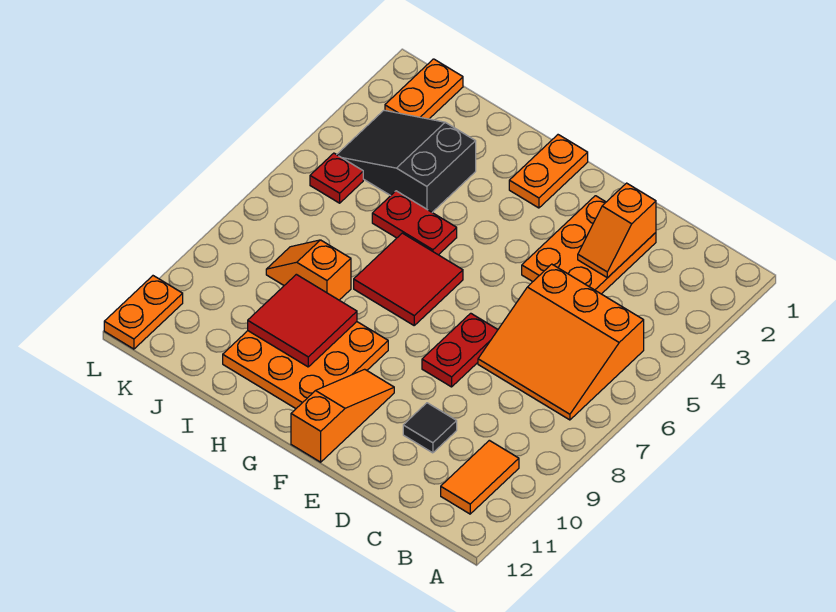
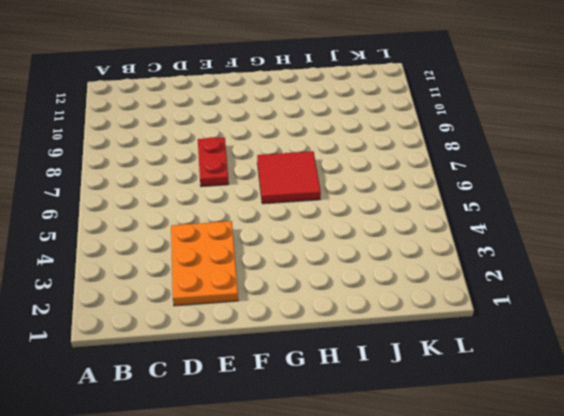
none -> orange slope B5:D7 level 1 top 5
none -> orange tile B10:B11 level 1
none -> black tile D10 level 1

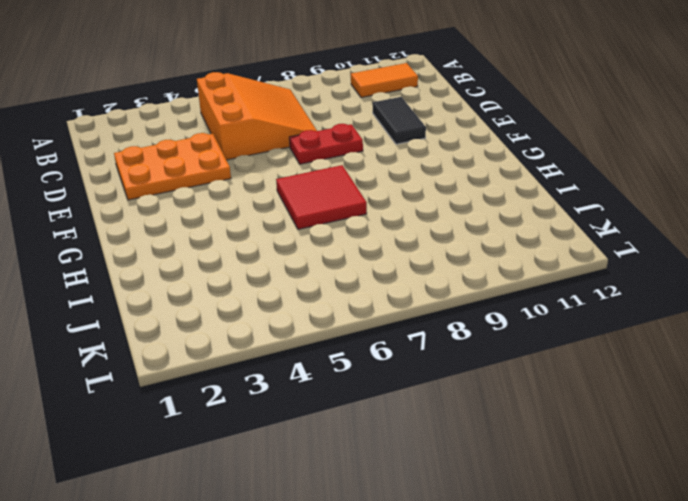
black tile D10:E10 level 1 -> black tile D10 level 1
none -> orange slope F10:F12 level 1 top 12
none -> orange plate G1:G2 level 1
none -> orange plate G9:I11 level 1

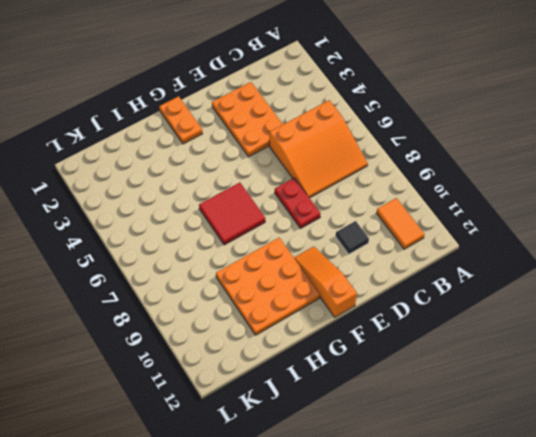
none -> red plate H5:I5 level 1
none -> black slope I3:K4 level 1 top I
none -> orange slope I8:J8 level 1 top I

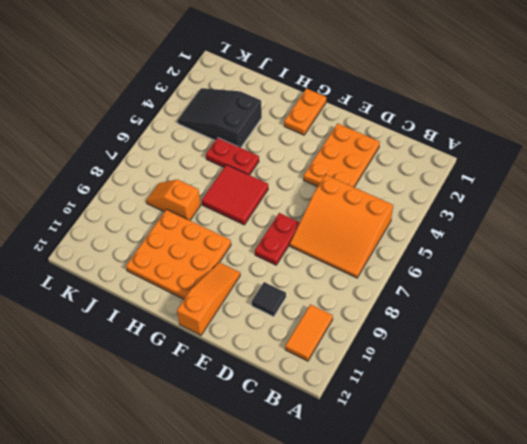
none -> orange plate K1:K2 level 1
none -> red plate K5 level 1
none -> orange plate L11:L12 level 1

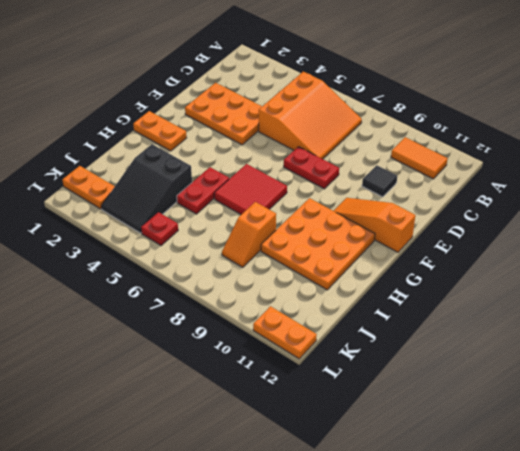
none -> orange slope D2:D3 level 2 top 2
none -> red tile H9:I10 level 2

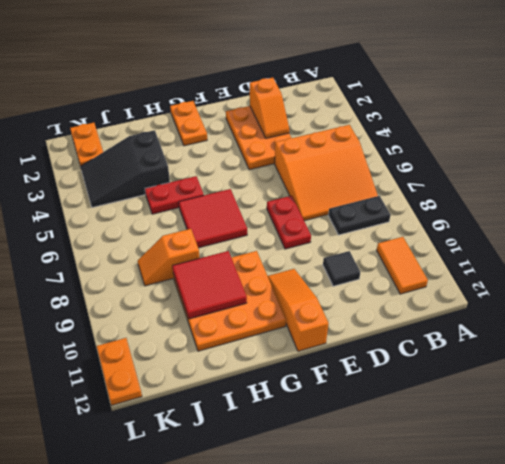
black plate B8:C8 level 1 -> none
none -> red plate K5 level 1

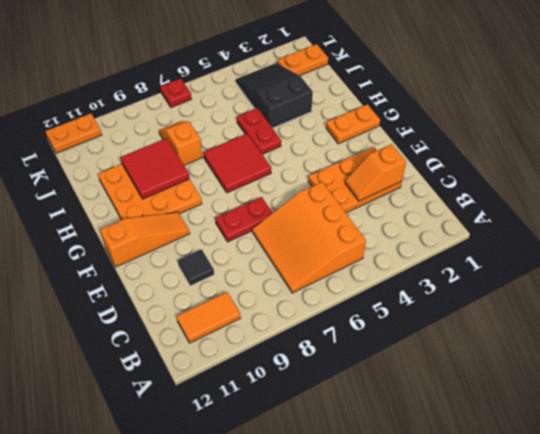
red plate L7 level 1 -> red plate K5 level 1

